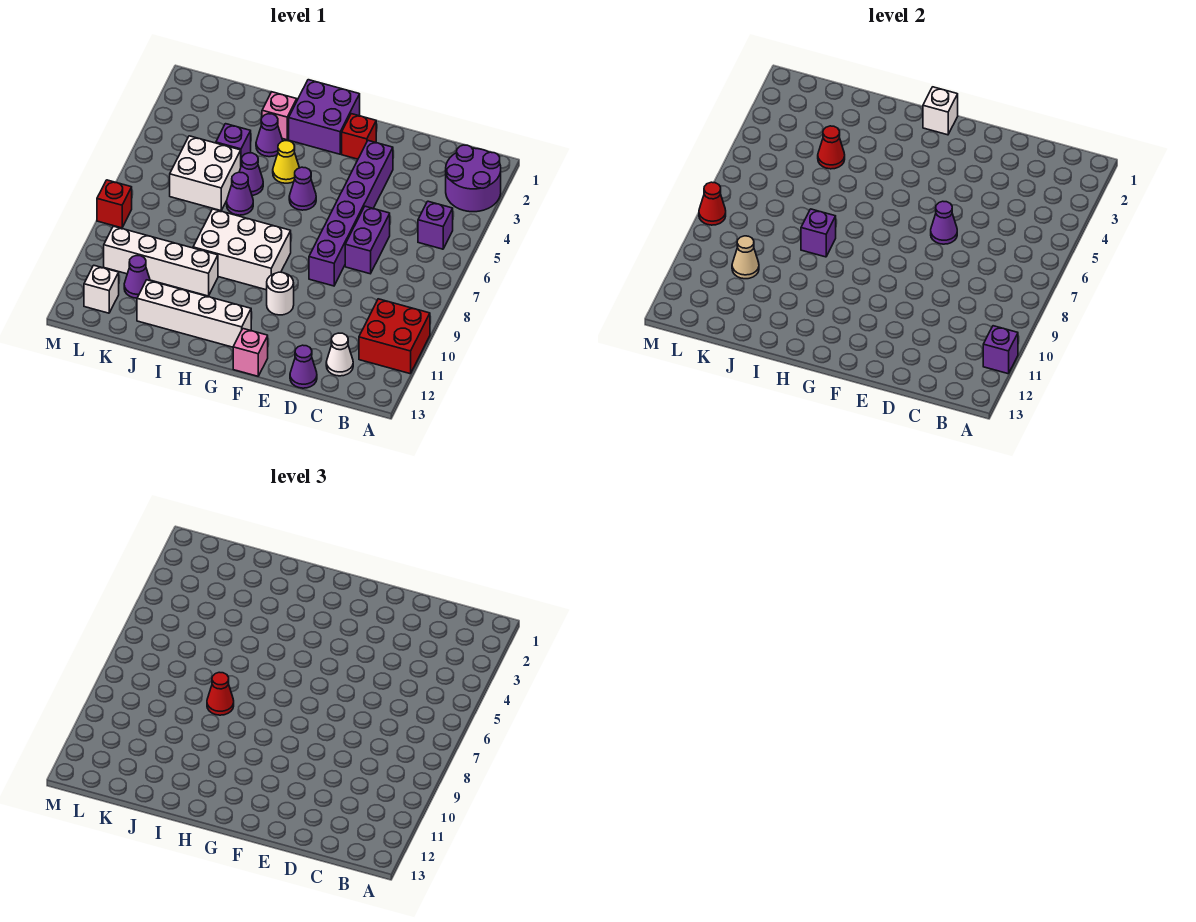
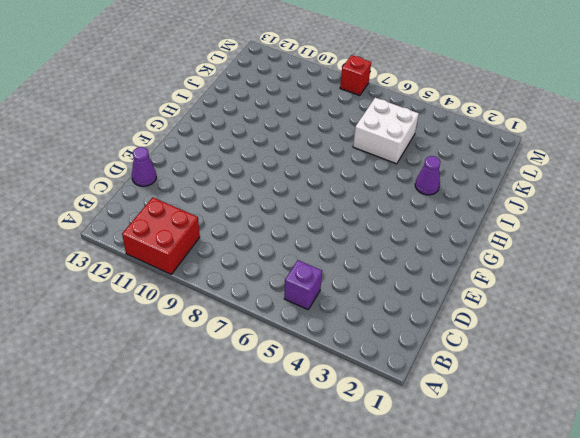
none -> purple round brick A2:B3 level 1
none -> white cone C12 level 1
none -> purple brick D6:D7 level 1
none -> purple brick E3:E8 level 1

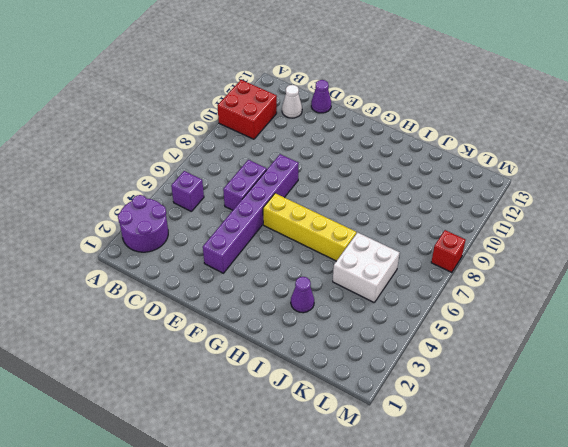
yellow brick F6:I6 level 1 -> purple cone I6 level 1
none -> red brick F2 level 1
none -> white round brick F10 level 1
none -> pink brick F13 level 1
none -> purple brick G1:H2 level 1

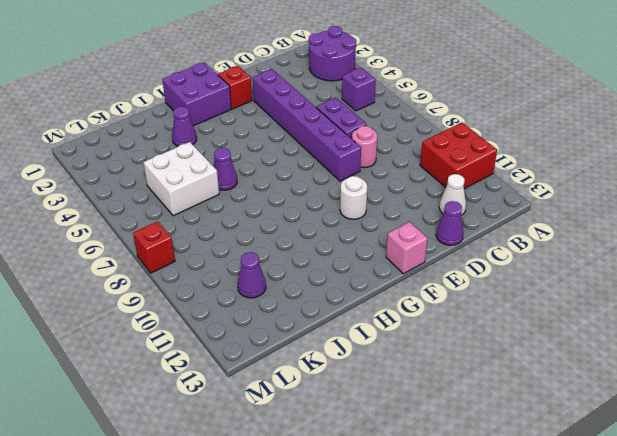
pink round brick D8 level 1 -> none
none -> purple cone G5 level 1
none -> white brick G8:I9 level 1
none -> white brick G12:J12 level 1
none -> yellow cone H4 level 1

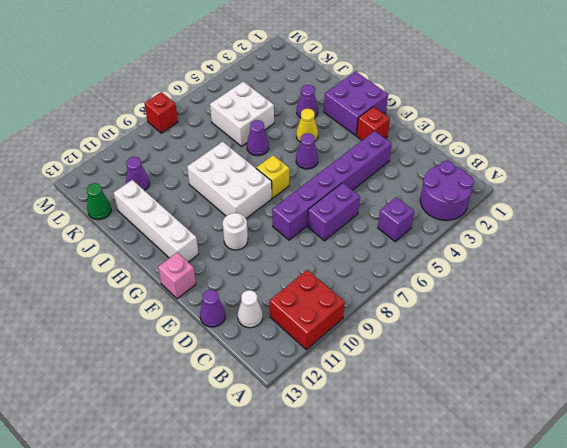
yellow brick G7 level 1 -> none
green cone K13 level 1 -> none
none -> pink brick I2 level 1
none -> purple cone I5 level 1
none -> white brick I10:L10 level 1
none -> purple brick J4 level 1

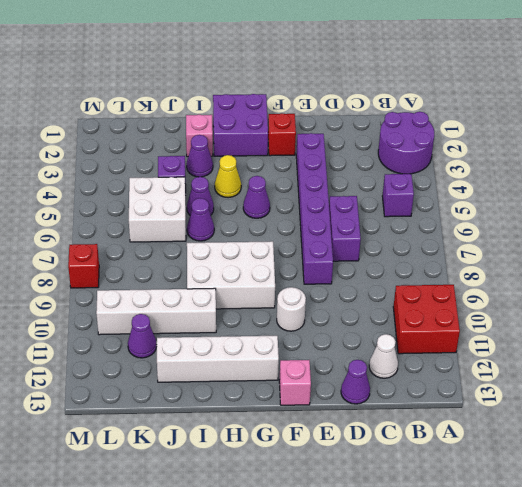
none -> white brick L12 level 1
none -> purple brick A11 level 2
none -> purple cone E6 level 2
none -> white brick G1 level 2

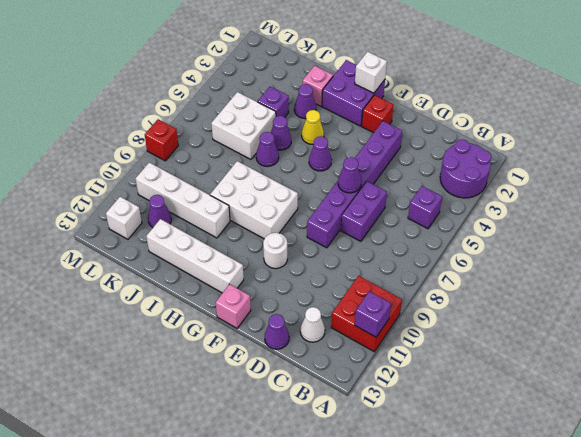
none -> purple brick I8 level 2
none -> red cone J4 level 2
none -> tan cone K10 level 2
none -> red cone M8 level 2

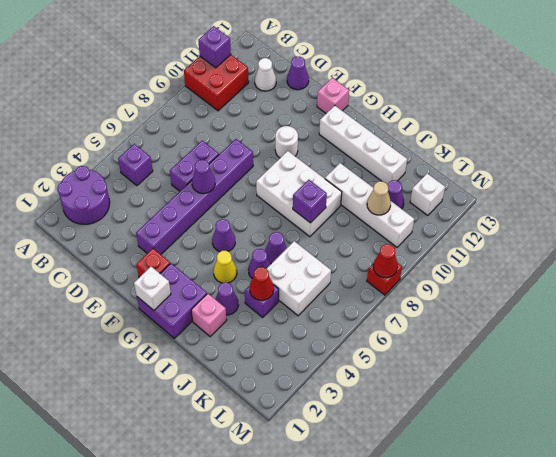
none -> red cone I8 level 3

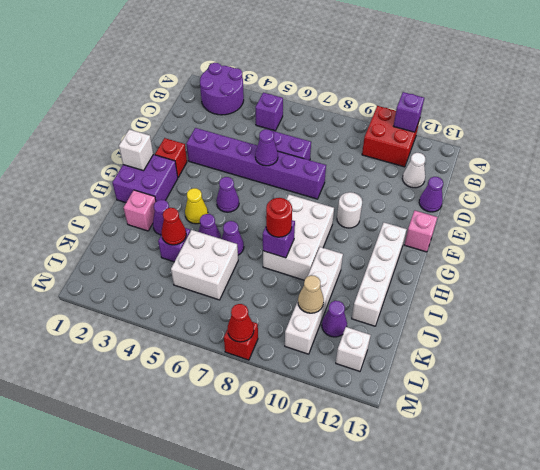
red round brick I8 level 3 -> red cone I8 level 3

